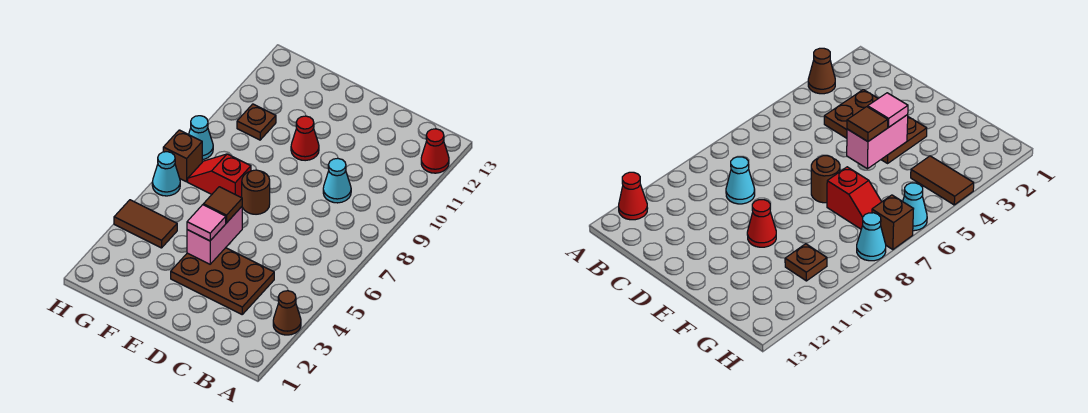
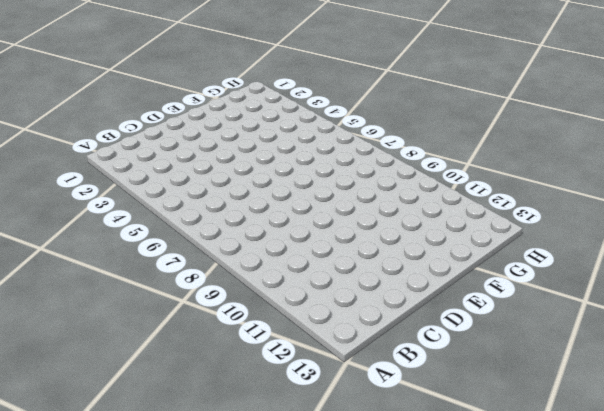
none -> brown cone A3 level 1
none -> red cone A12 level 1
none -> brown plate C3:E4 level 1

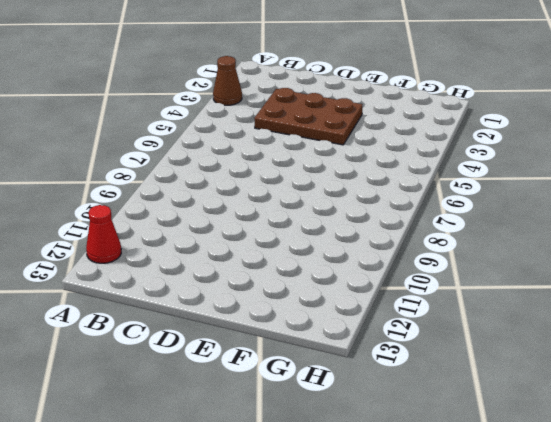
none -> cyan cone C9 level 1
none -> brown round brick E7 level 1
none -> red cone E10 level 1

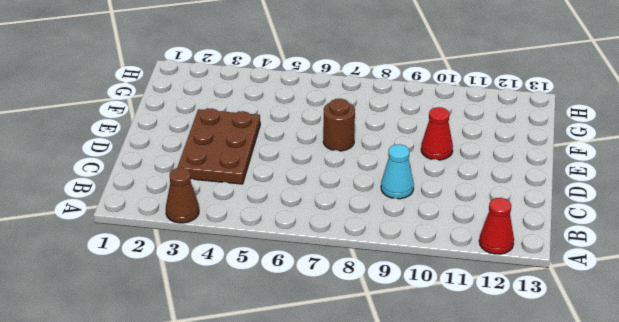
none -> red slope F7:G7 level 1 top F
none -> brown tile G4:H4 level 1
none -> brown plate G10 level 1

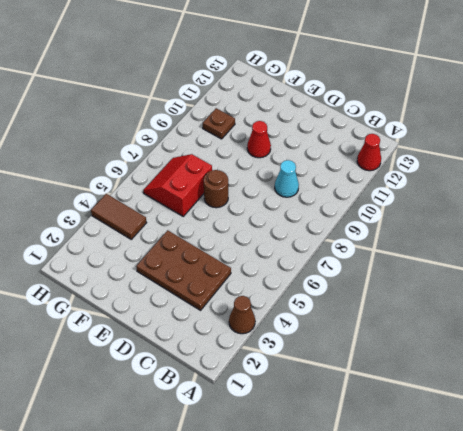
red slope F6:G7 level 1 top F -> red slope F7:G7 level 1 top F
none -> cyan cone H6 level 1
none -> brown brick H7 level 1
none -> cyan cone H8 level 1

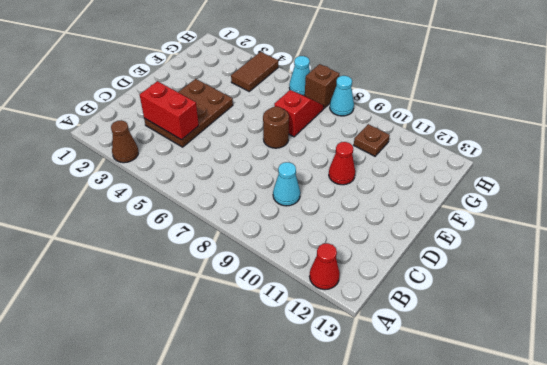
red brick C3:C4 level 2 -> none
none -> pink brick E4:E5 level 2
none -> pink tile E4 level 3
none -> brown tile E5 level 3

